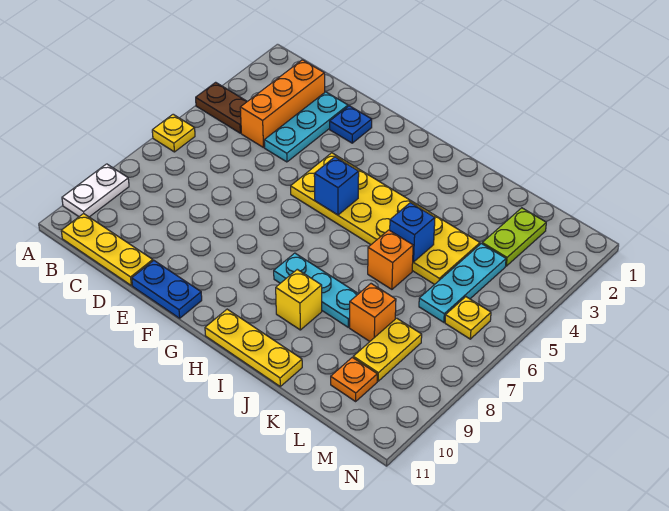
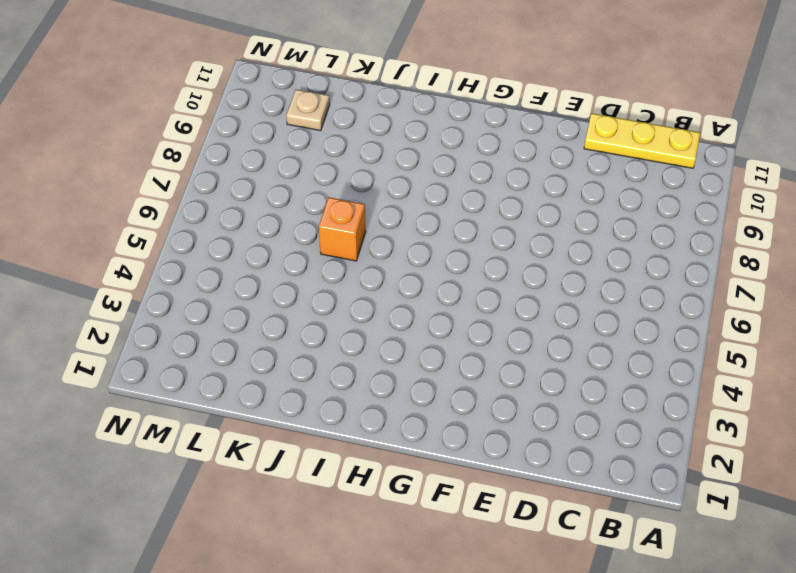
tan plate L10 level 1 -> orange plate L10 level 1
none -> brown plate A4:B4 level 1
none -> yellow plate A6 level 1
none -> white plate A9:A10 level 1

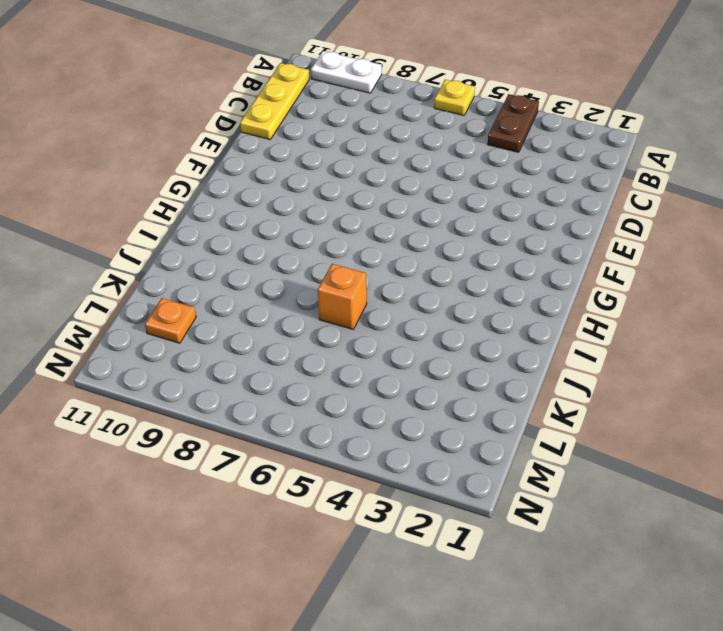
none -> orange brick C2:C4 level 1
none -> cyan plate D2:D4 level 1
none -> blue plate E2 level 1

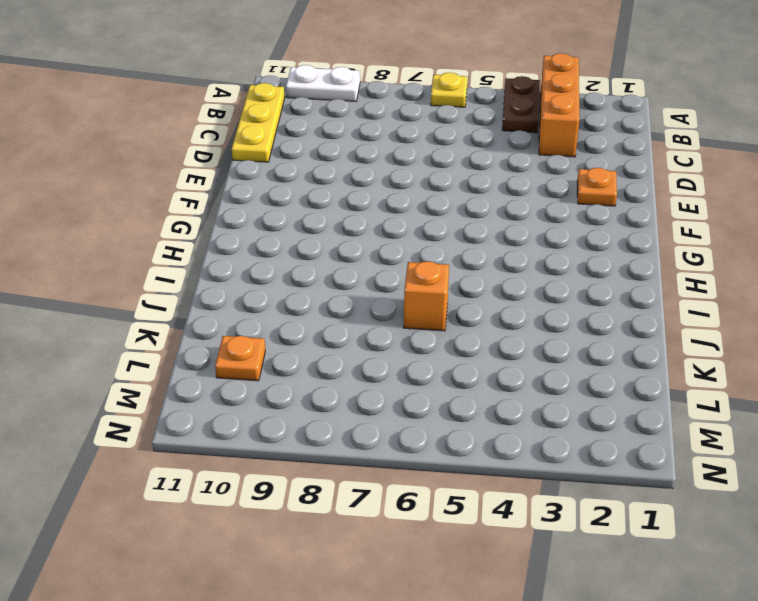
orange brick A3:C3 level 1 -> orange brick C2:C4 level 1
orange plate E2 level 1 -> blue plate E2 level 1
none -> cyan plate D2:D4 level 1
none -> blue plate E11:F11 level 1
none -> yellow plate F4:K5 level 1

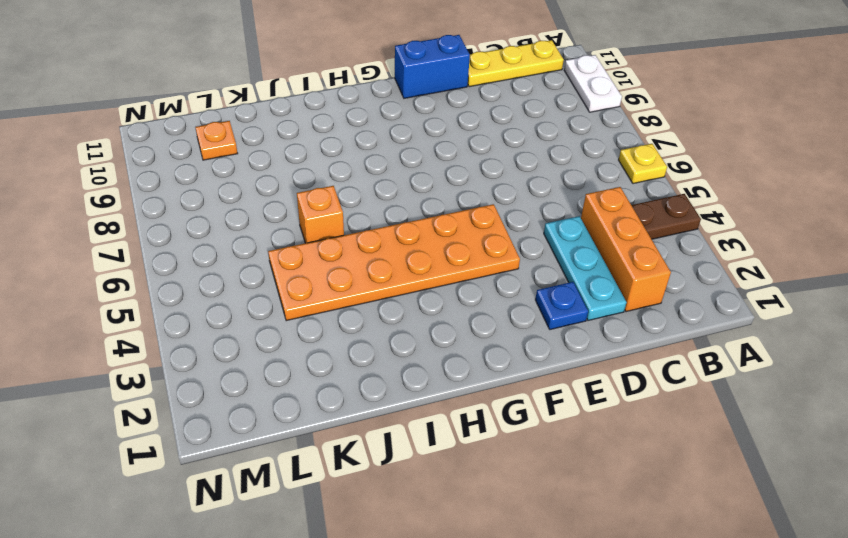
blue brick E11:F11 level 1 -> blue plate E11:F11 level 1
orange plate F4:K5 level 1 -> yellow plate F4:K5 level 1
none -> cyan plate H8:J8 level 1
none -> yellow plate H11:J11 level 1
none -> yellow brick I9 level 1

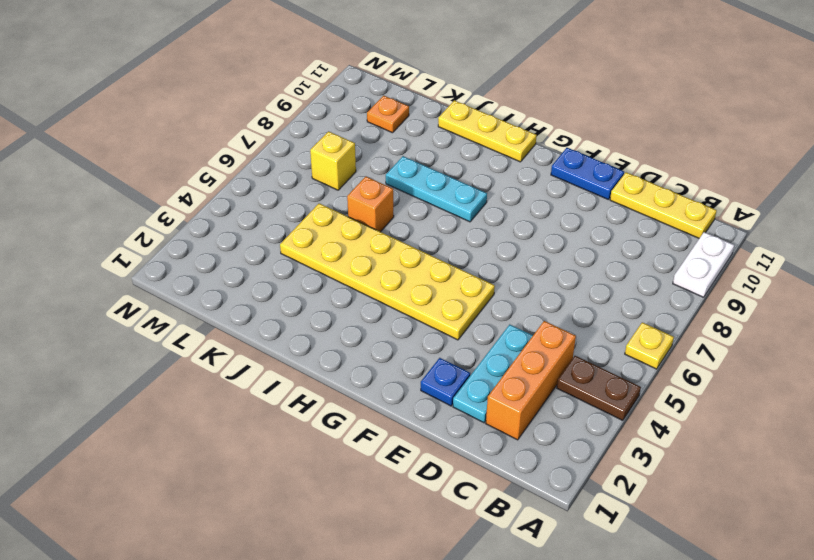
yellow brick L7 level 1 -> yellow brick I9 level 1
none -> orange brick K8 level 1
none -> lime plate L2:L3 level 1
none -> cyan plate L4:L6 level 1

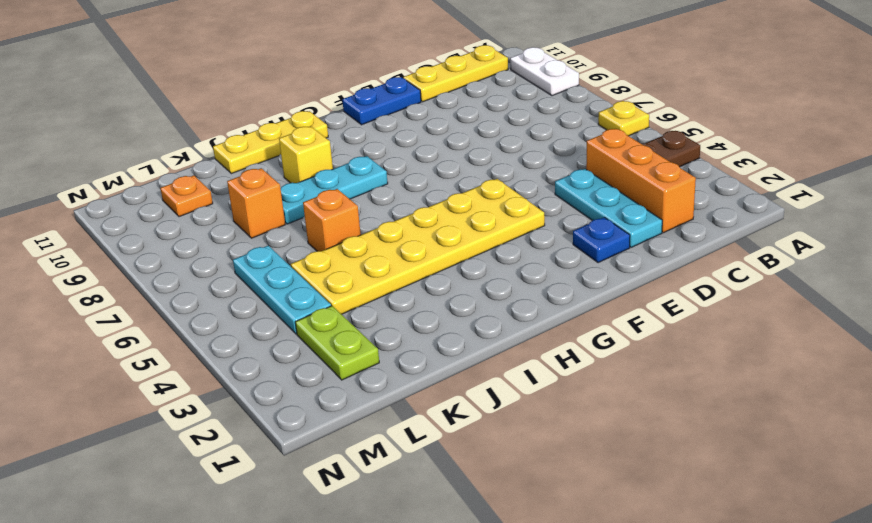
none -> yellow plate L8:L9 level 1
none -> yellow plate M6 level 1
none -> blue brick G5 level 2

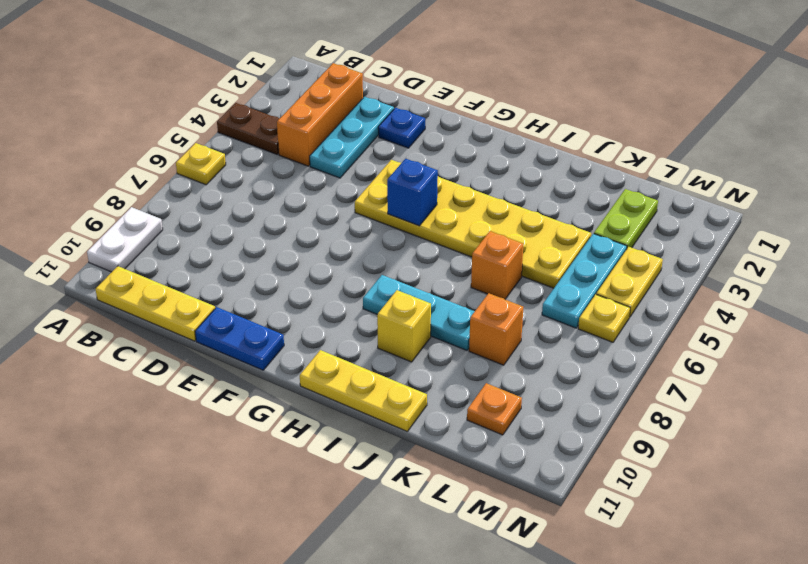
yellow plate M4:M5 level 1 -> yellow plate L8:L9 level 1
none -> blue brick J5 level 2

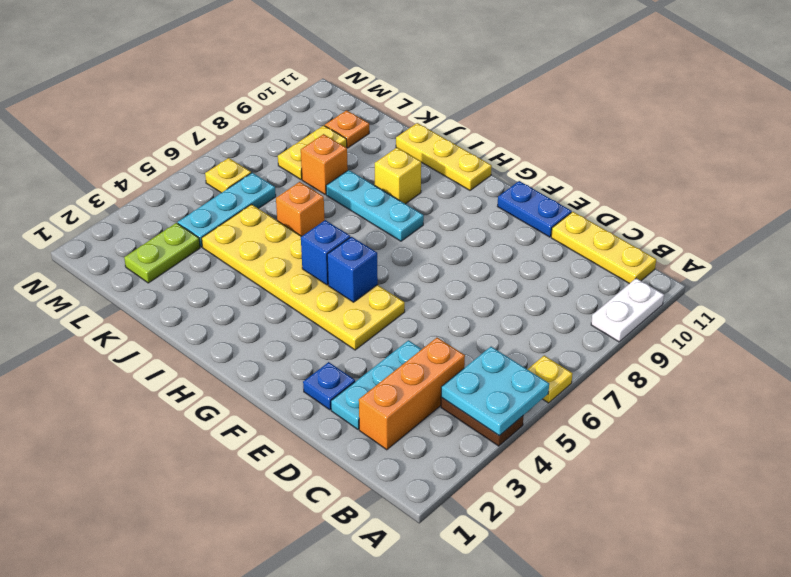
cyan plate A4:B5 level 2 -> none
blue brick H5 level 2 -> blue brick J5 level 2

